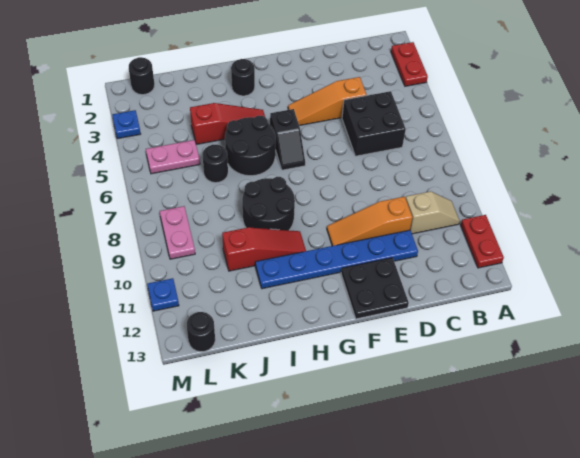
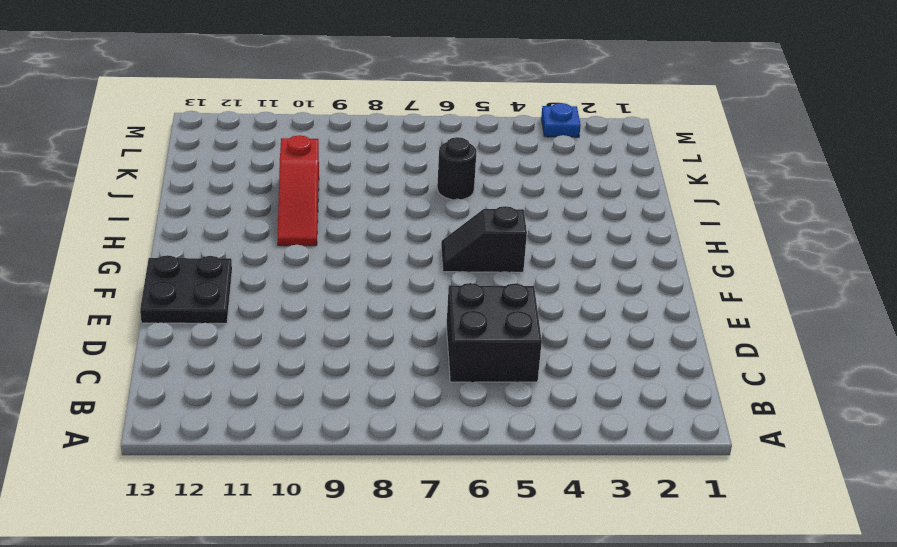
none -> red plate A2:A3 level 1
none -> red plate A11:A12 level 1
none -> tan slope B10:C10 level 1 top C

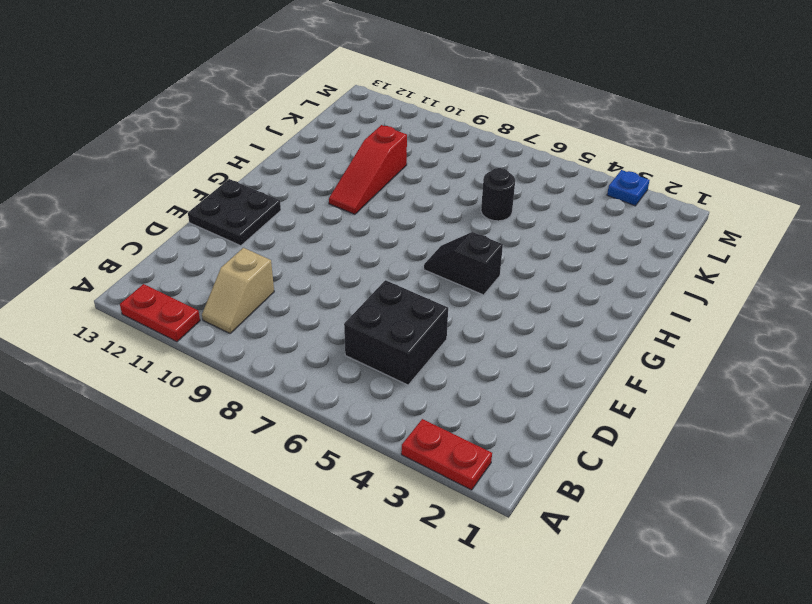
none -> orange slope D4:F4 level 1 top D
none -> orange slope D10:F10 level 1 top D
none -> blue plate D11:I11 level 1

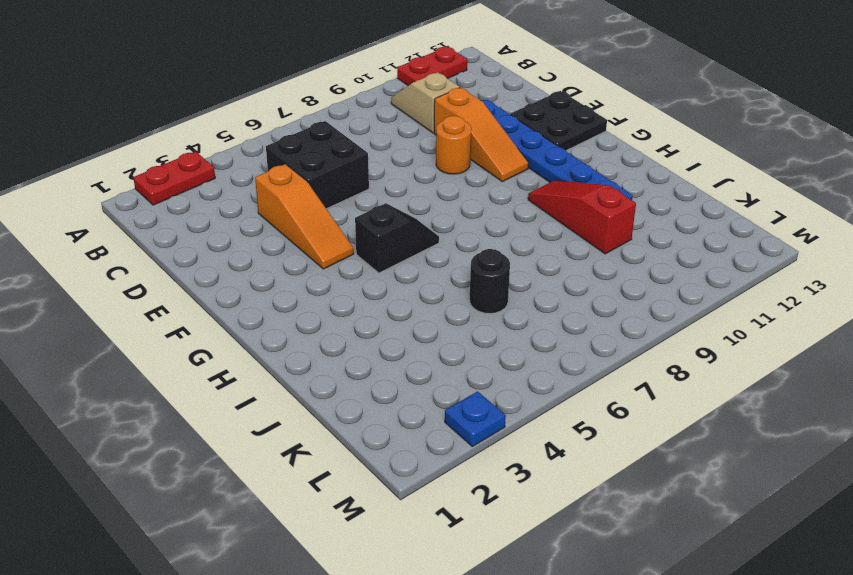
orange round brick E9 level 1 -> none
none -> black round brick H2 level 1
none -> red slope H4:J4 level 1 top J
none -> black round brick H5:I6 level 1

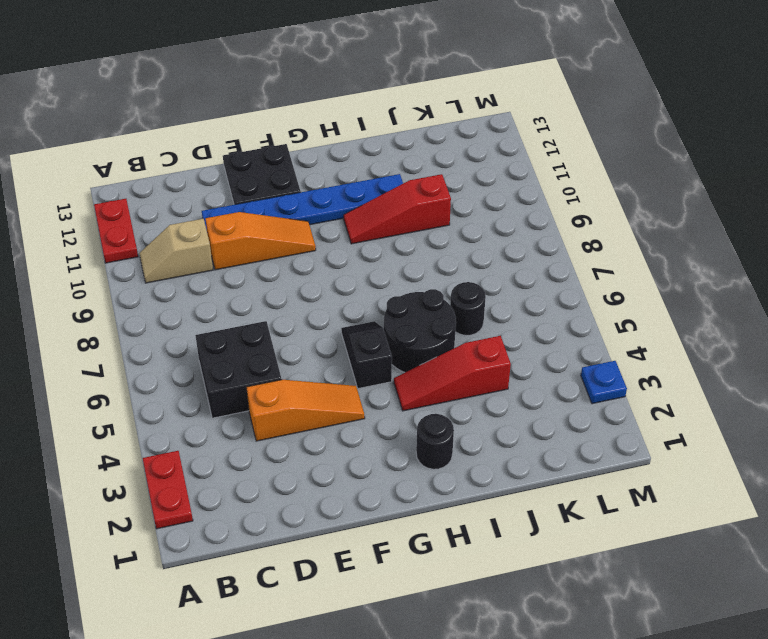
none -> black round brick H8:I9 level 1
none -> pink plate K5:L5 level 1
none -> black round brick L1 level 1

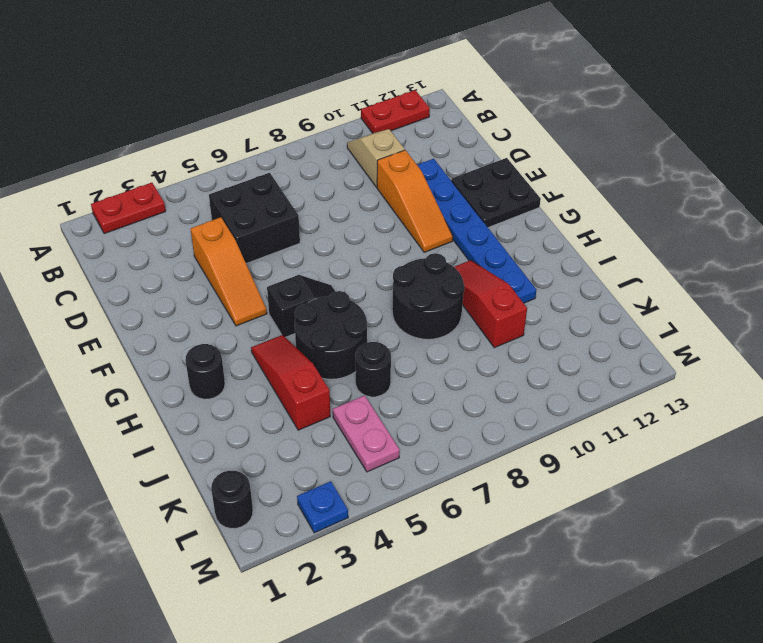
none -> pink plate L8:L9 level 1
none -> black round brick L13 level 1
none -> blue plate M11 level 1

